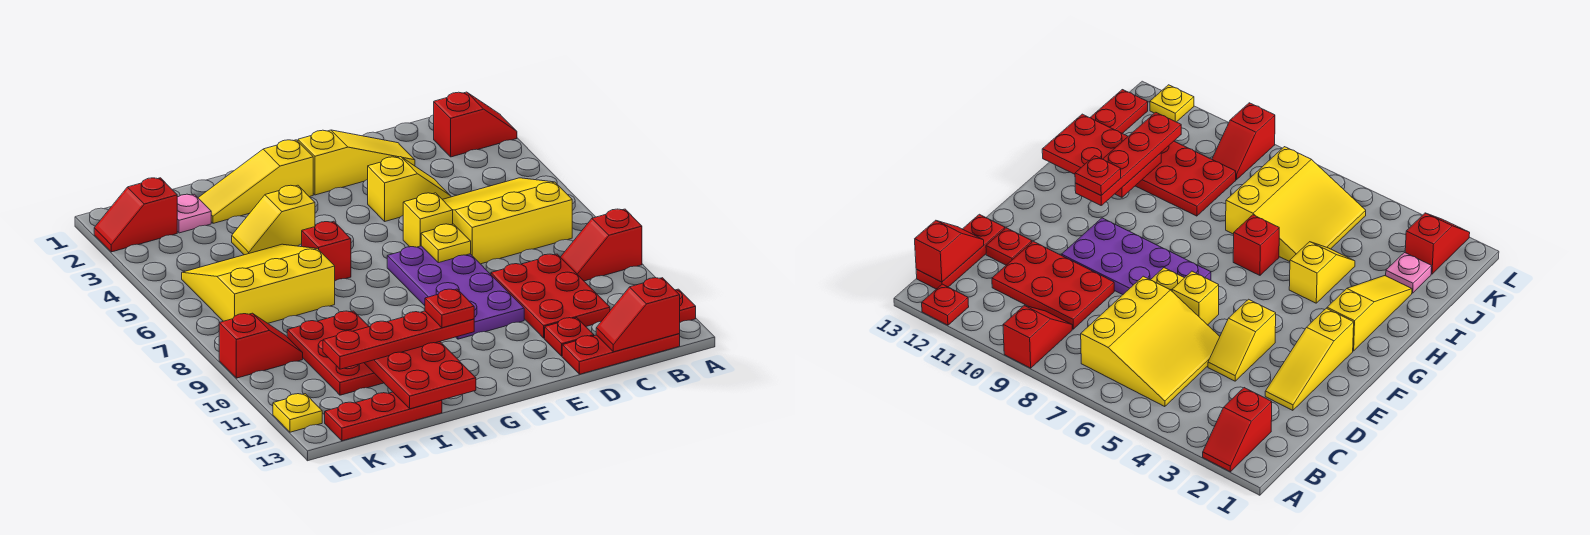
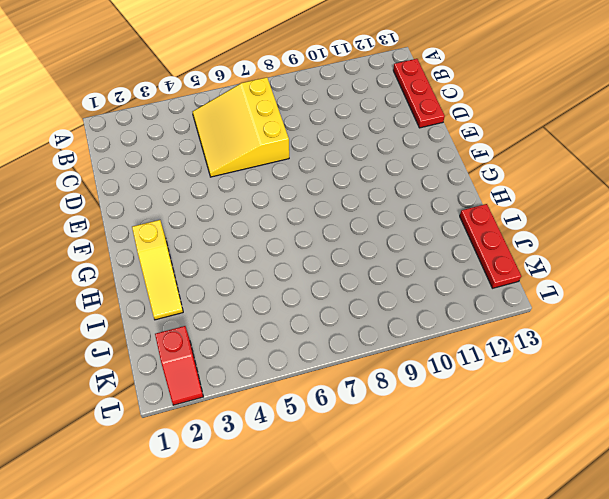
none -> red slope A2:B2 level 1 top B
none -> red slope A9:B9 level 1 top A
none -> red plate A12 level 1

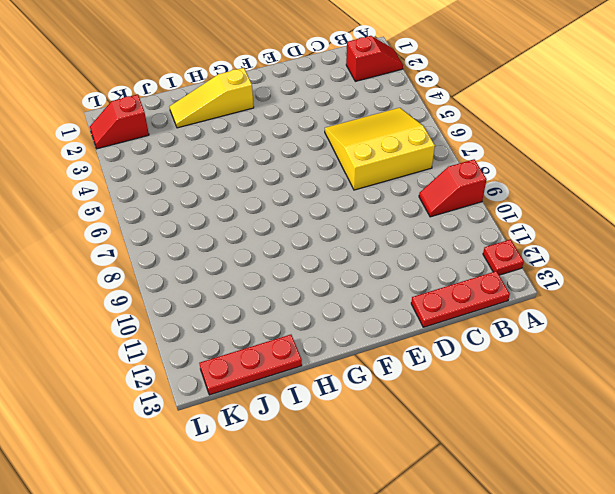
none -> red plate C9:D11 level 1
none -> yellow slope D2:F2 level 1 top F
none -> yellow slope D4:E4 level 1 top E

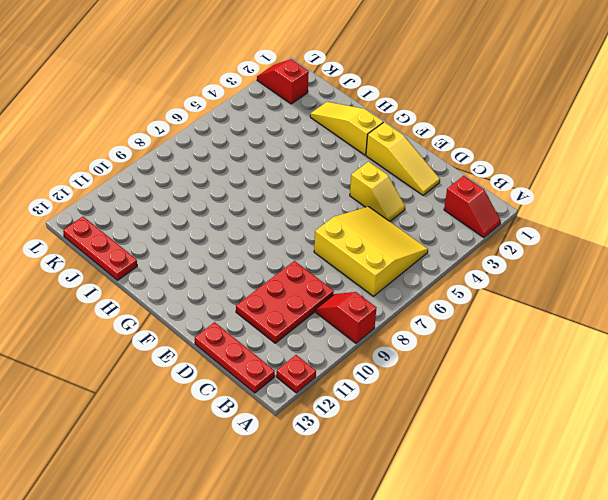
none -> red plate D12 level 1
none -> yellow brick E6 level 1
none -> purple plate E7:F10 level 1

